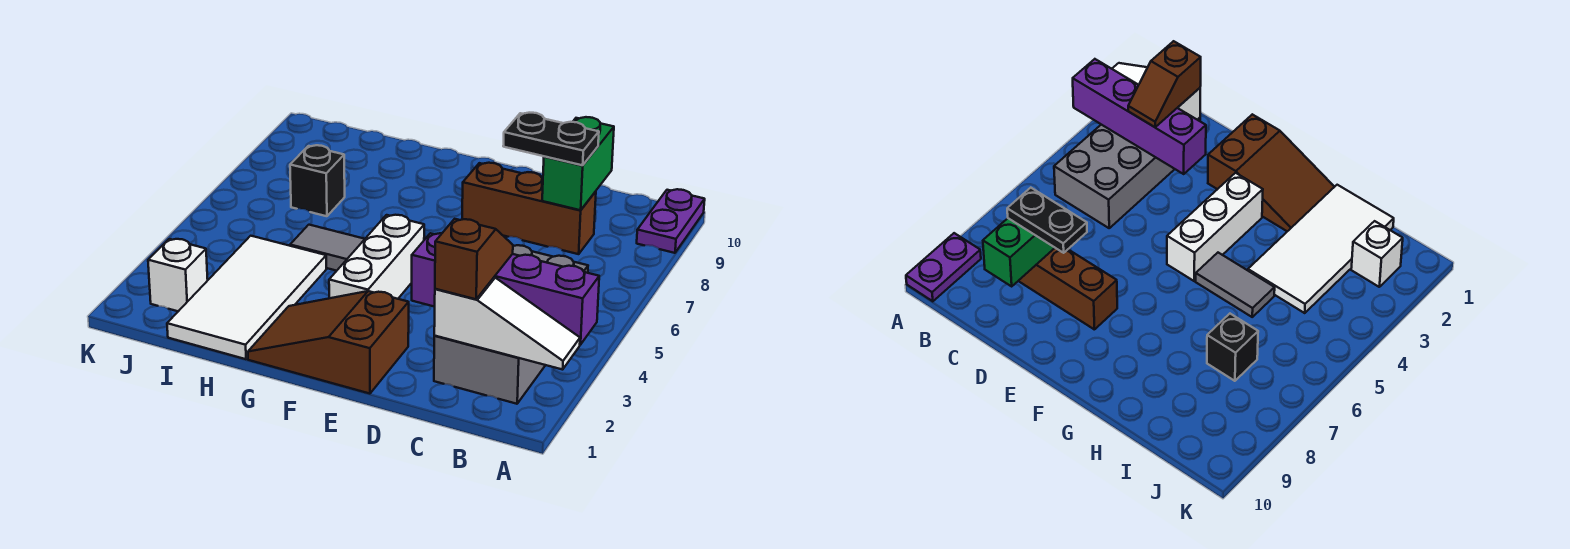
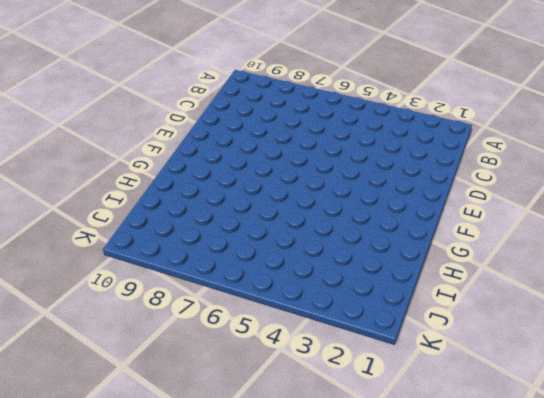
none -> purple plate A9:A10 level 1
none -> grey brick B2:C5 level 1
none -> brown brick C8:E8 level 1

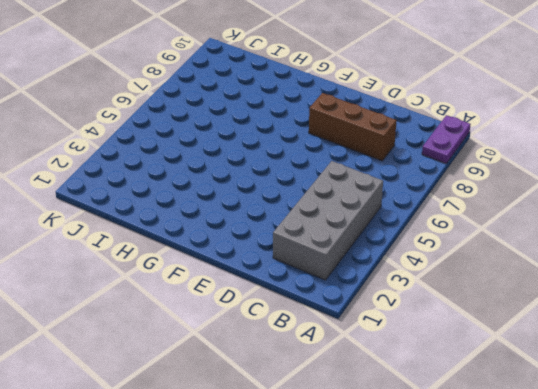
none -> brown slope E1:G2 level 1 top E
none -> white brick F3:F5 level 1
none -> grey tile G5:H5 level 1

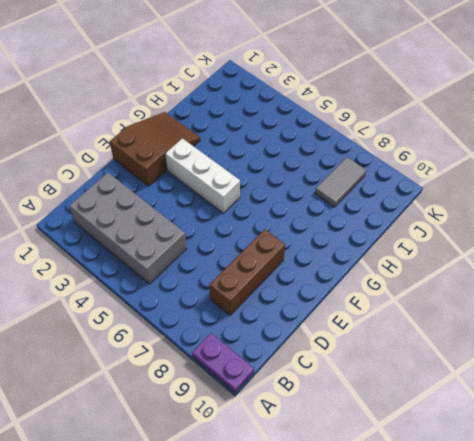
grey tile I8:J8 level 1 -> grey tile G5:H5 level 1
none -> white tile H1:I4 level 1
none -> black brick I7 level 1
none -> white brick J2 level 1

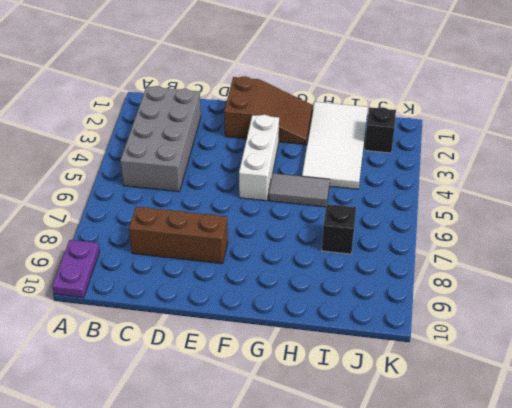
black brick J2 level 1 -> white brick J2 level 1
none -> white slope A2:C2 level 2 top C
none -> purple brick A3:D3 level 2
none -> green brick C8:C9 level 2

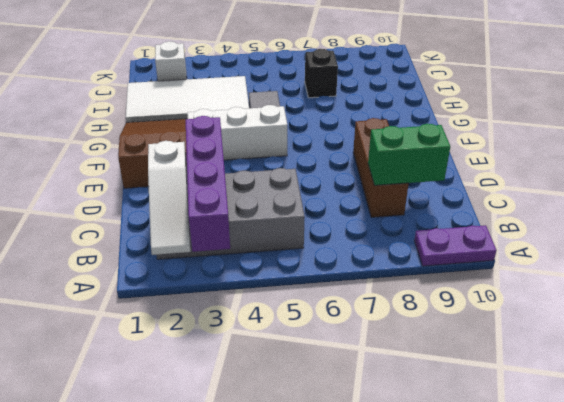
none -> brown slope C2:C3 level 3 top 2
none -> black plate C8:D8 level 3

